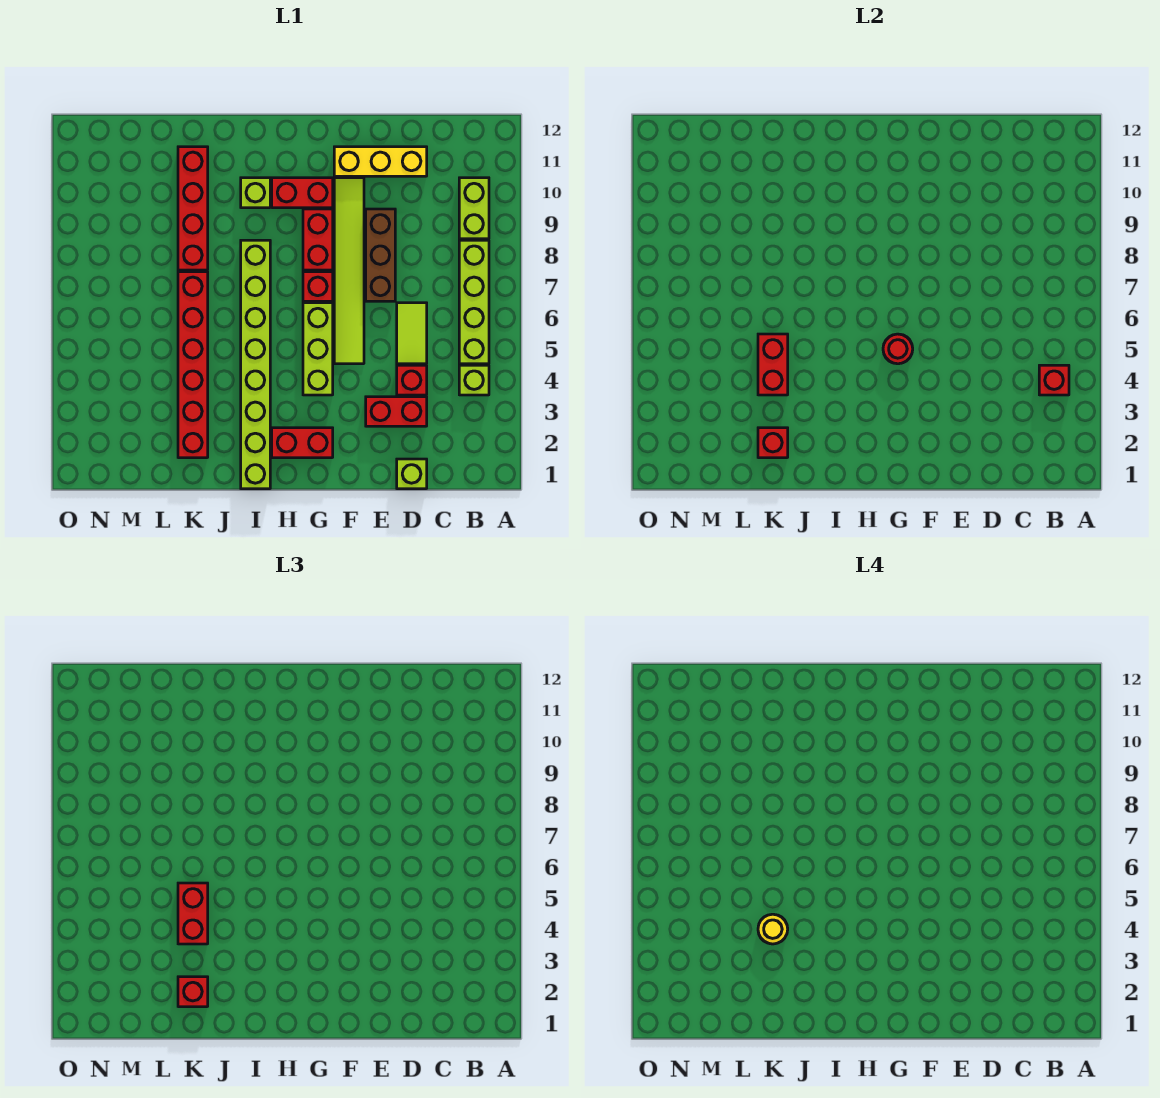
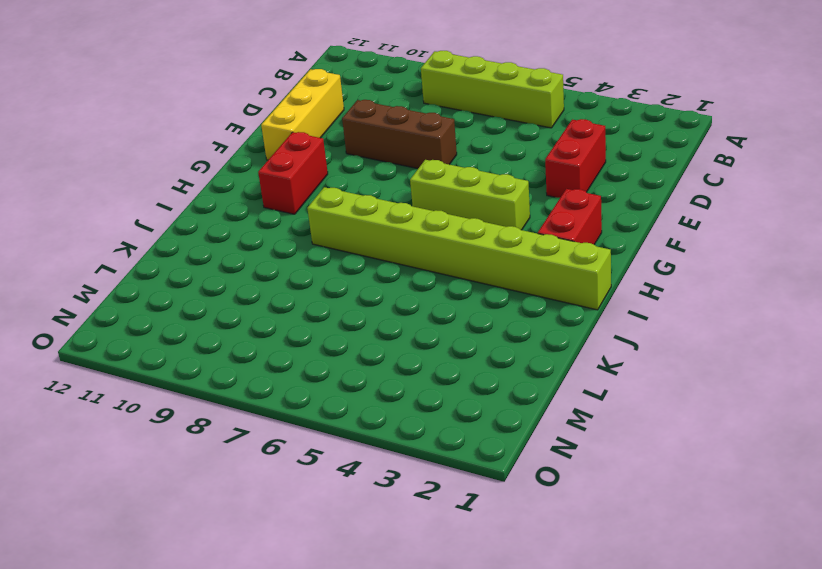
none -> lime brick B4 level 1
none -> lime brick B9:B10 level 1
none -> lime brick D1 level 1

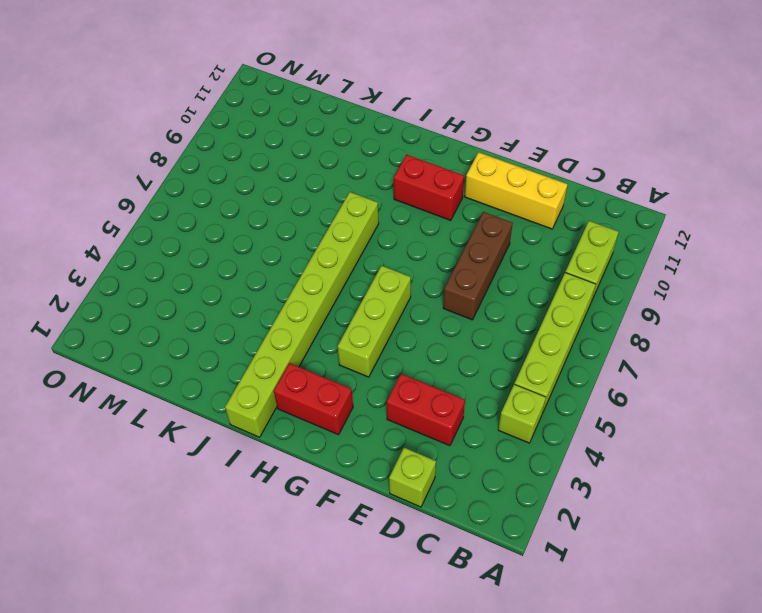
none -> red brick D4 level 1
none -> lime tile D5:D6 level 1
none -> lime tile F5:F10 level 1

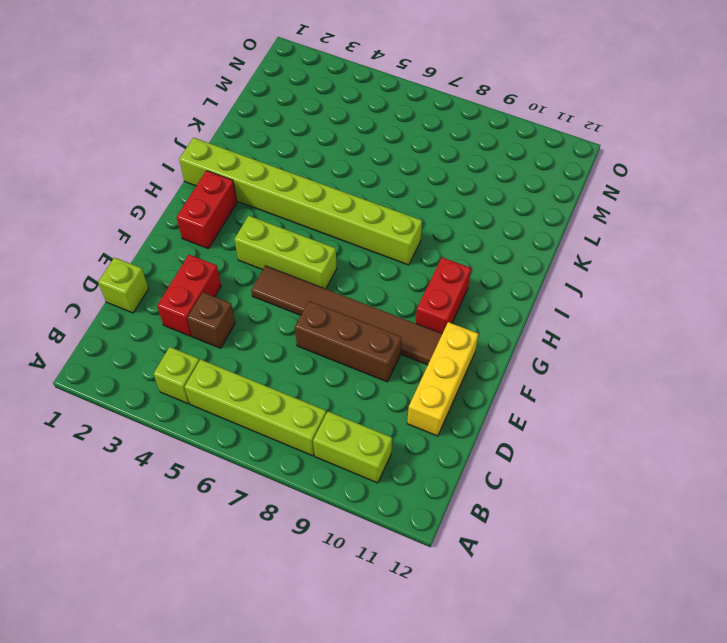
brown brick D4 level 1 -> red brick D4 level 1
brown tile F5:F10 level 1 -> lime tile F5:F10 level 1
none -> lime tile D5:D6 level 1
none -> red brick G7 level 1
none -> red brick G8:G9 level 1

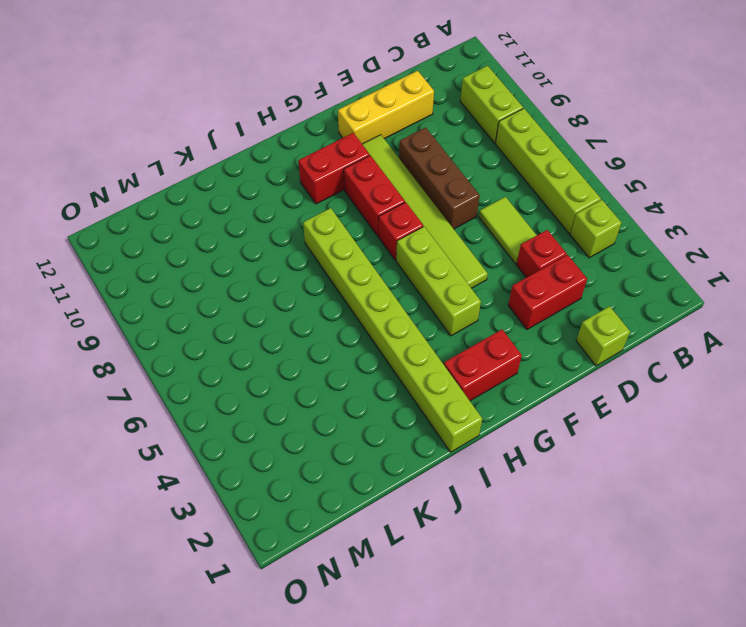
none -> lime brick I10 level 1
none -> red brick K2:K7 level 1
none -> red brick K8:K11 level 1

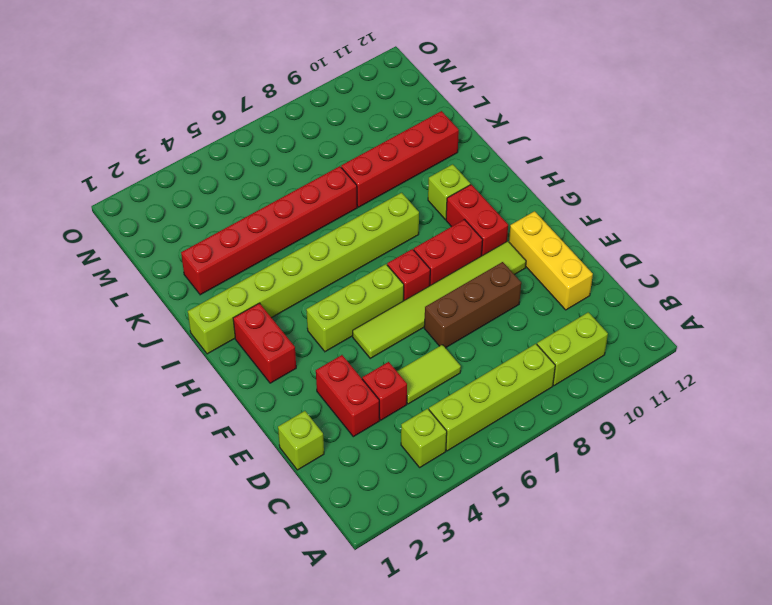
none -> red brick B4 level 2
none -> red round brick G5 level 2
none -> red brick K2 level 2

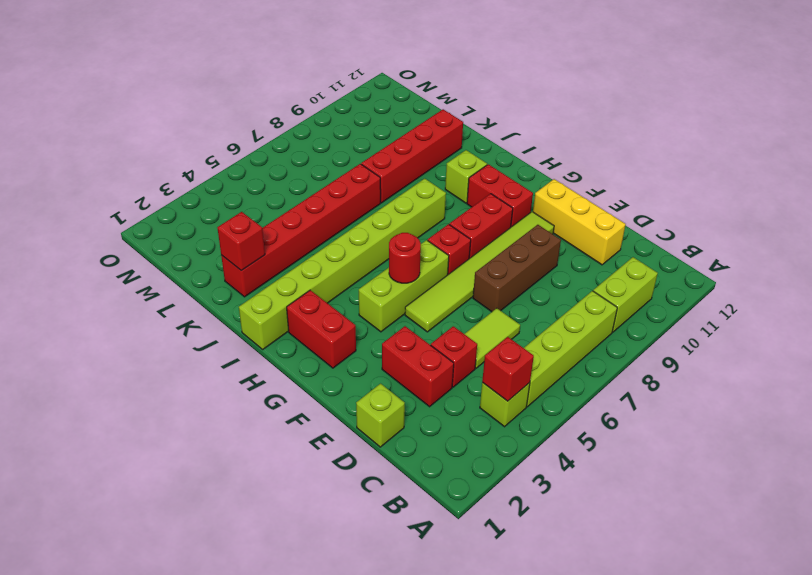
none -> red brick K4:K5 level 2
none -> red brick K2 level 3
none -> red brick K4:K5 level 3

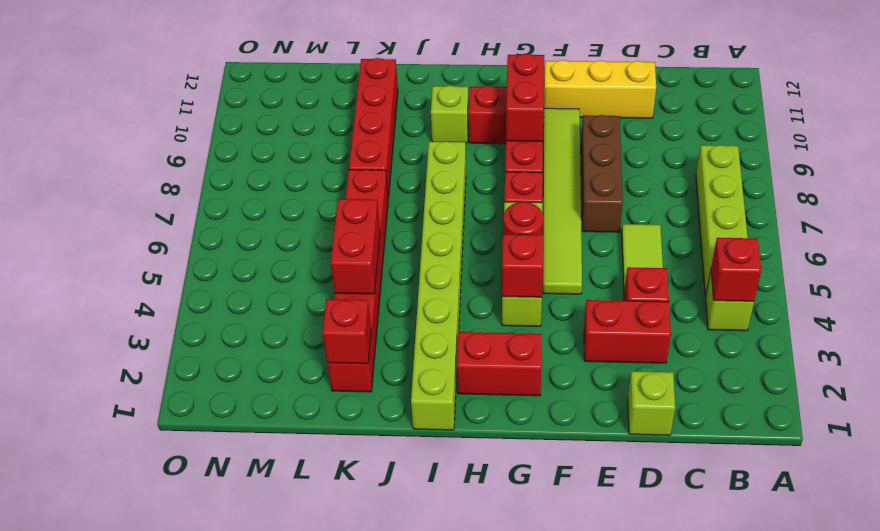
red brick G4 level 2 -> red brick K2 level 3
red brick G9:G10 level 2 -> red brick K4:K5 level 3
none -> lime brick B9:B10 level 1
none -> yellow round brick K4 level 4

